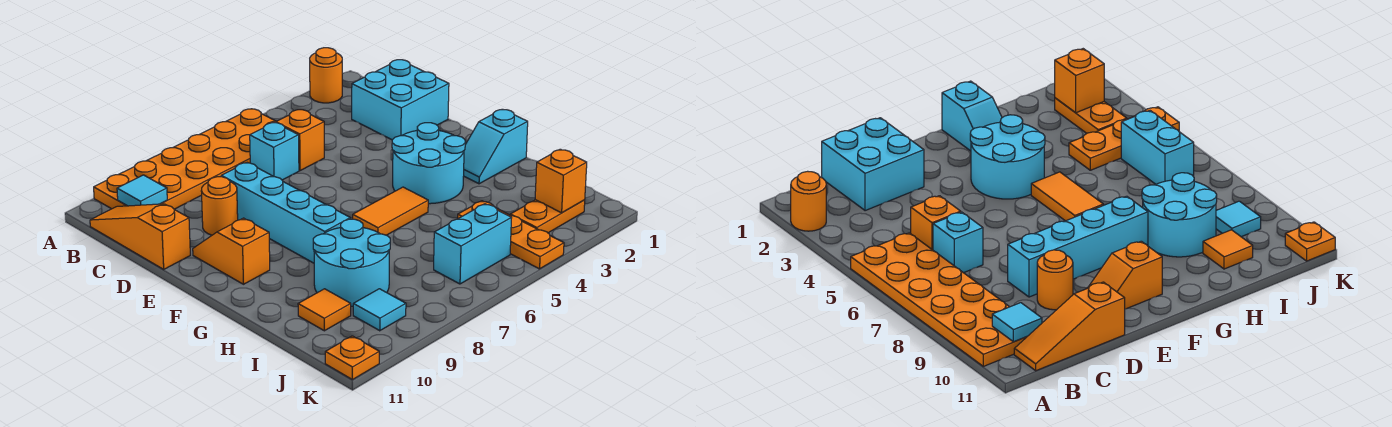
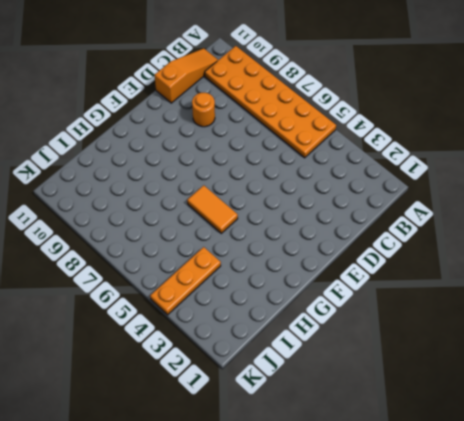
none -> orange round brick A2 level 1
none -> cyan brick C1:D2 level 1
none -> orange brick C5 level 1

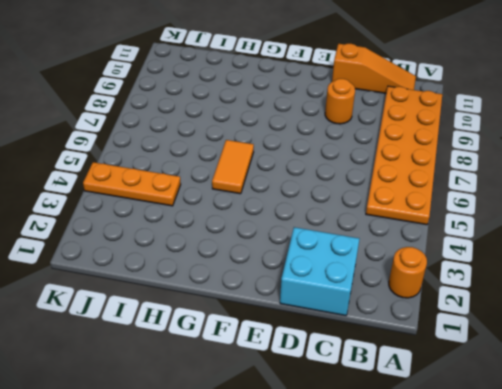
none -> orange brick C5 level 1
none -> cyan brick C6 level 1
none -> cyan brick D8:G8 level 1

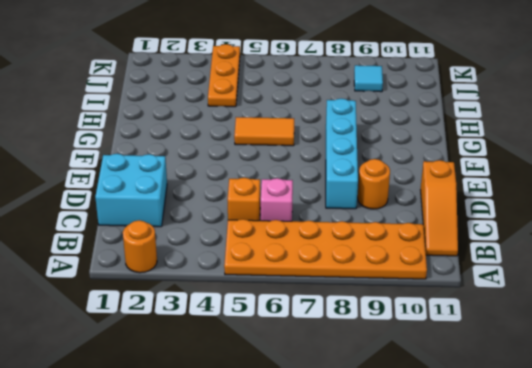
pink brick C6 level 1 -> cyan brick C6 level 1
none -> orange slope E10:F10 level 1 top F
none -> cyan round brick F3:G4 level 1
none -> cyan slope G1:G2 level 1 top 1

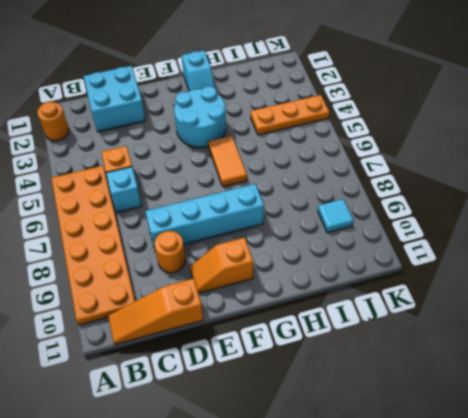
none -> cyan round brick H8:I9 level 1
none -> orange tile I10 level 1
none -> orange plate J2:J3 level 1

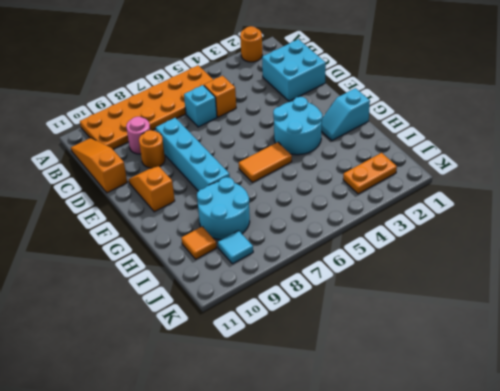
pink round brick C9 level 1 -> none
none -> orange plate I4:K4 level 1
none -> cyan brick J5:J6 level 1
none -> orange plate K11 level 1

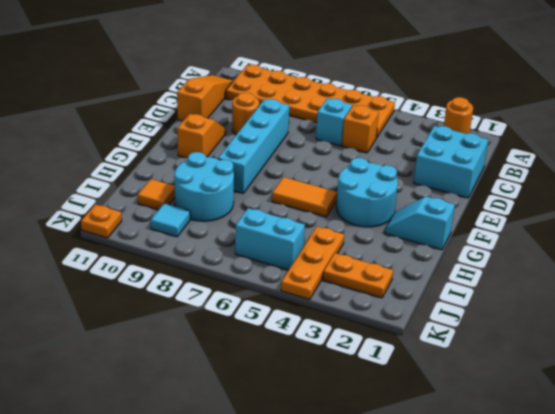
none -> cyan tile B10 level 2
none -> orange brick J2 level 2

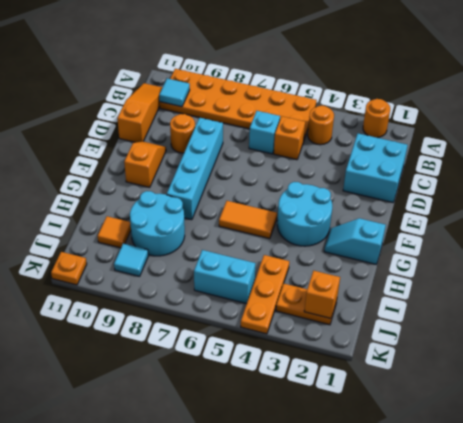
orange round brick B4 level 1 -> none

